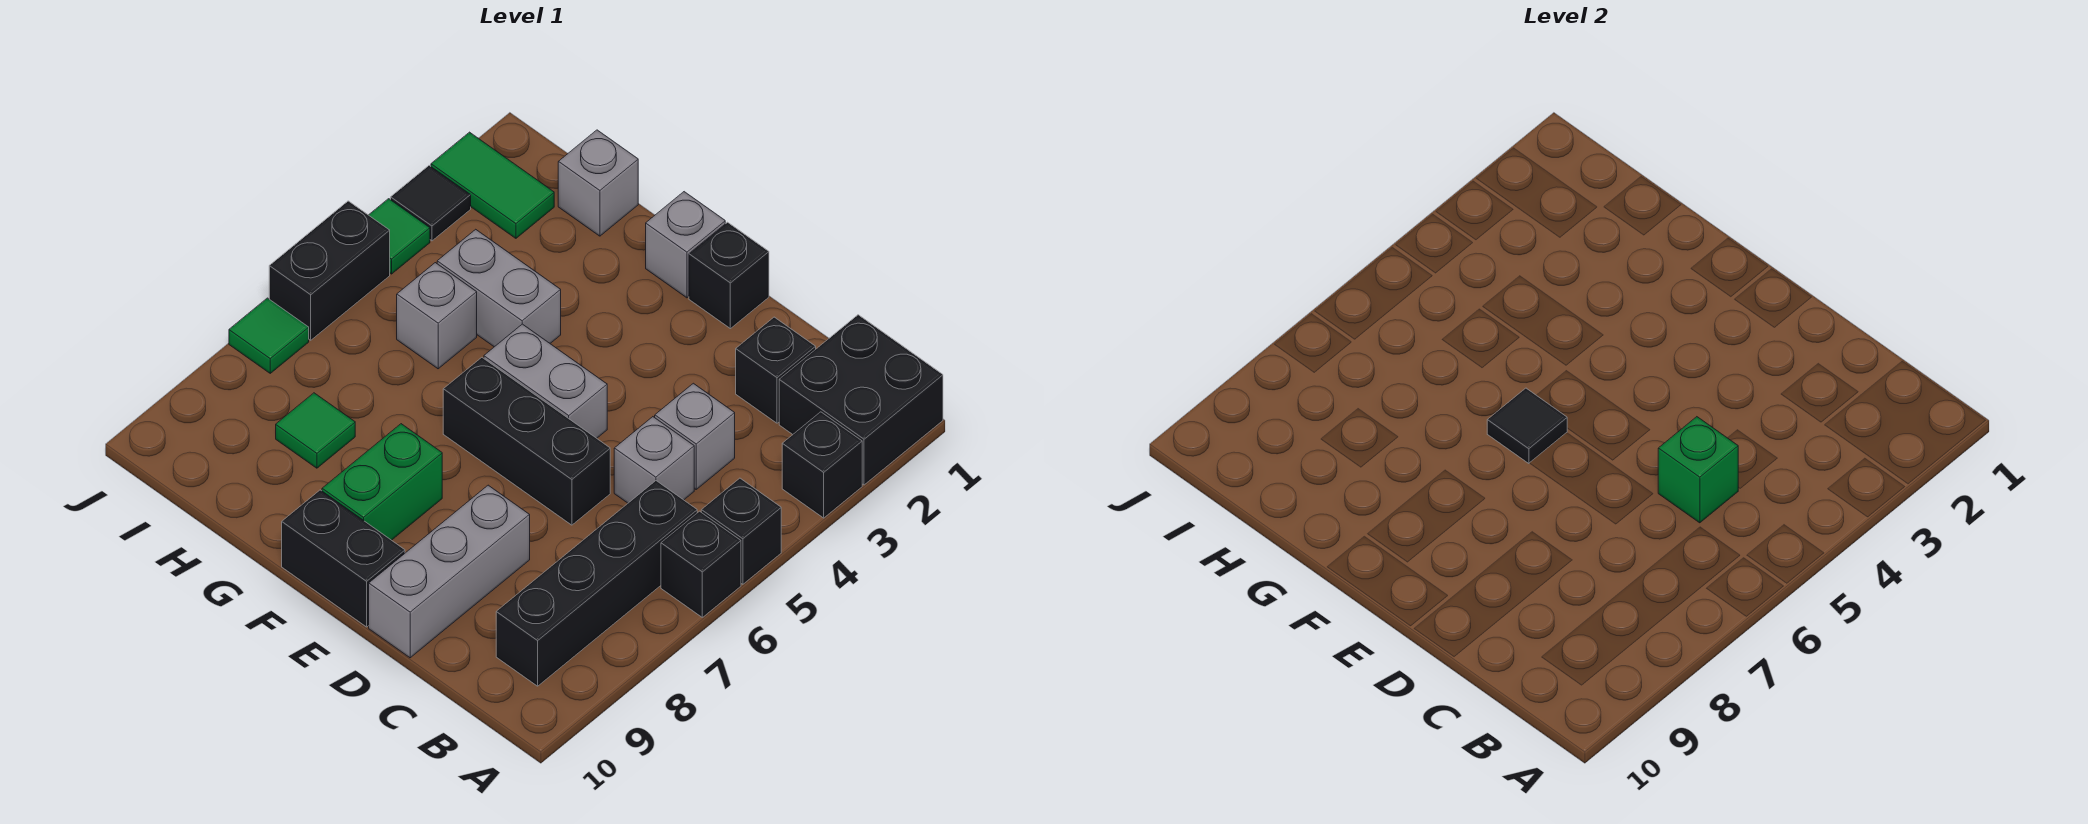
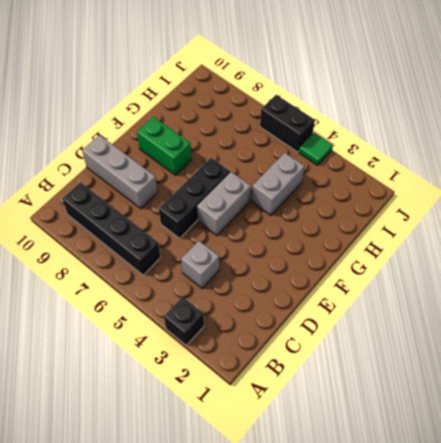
none -> black brick A1:B2 level 1
none -> black brick A5 level 1
none -> black brick A6 level 1

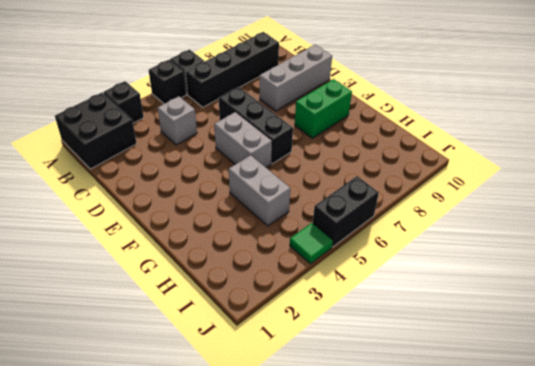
none -> black brick C2 level 1
none -> grey brick C5 level 1
none -> black brick E1 level 1

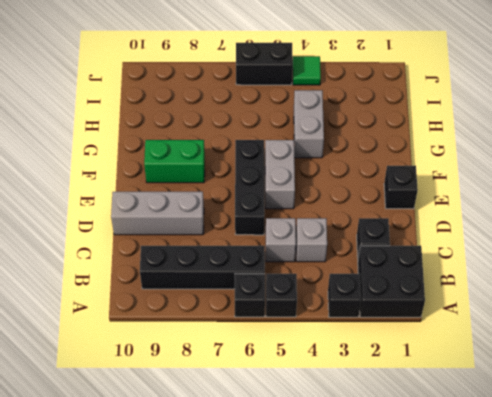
none -> black brick E10:F10 level 1
none -> grey brick F1 level 1
none -> grey brick H1 level 1

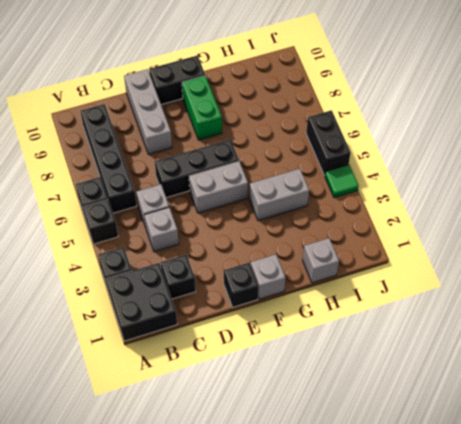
none -> grey brick H5 level 1
none -> green tile H8 level 1
none -> green tile I2:J2 level 1

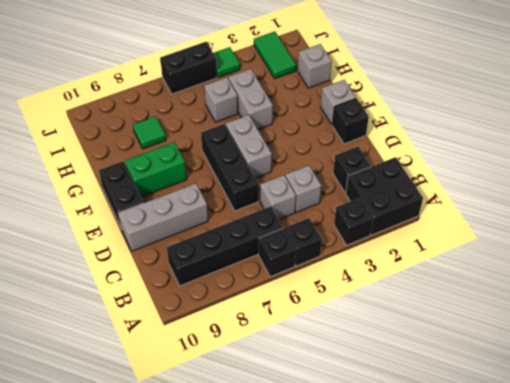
none -> black tile J3 level 1
none -> green tile J7 level 1
none -> green brick C5 level 2

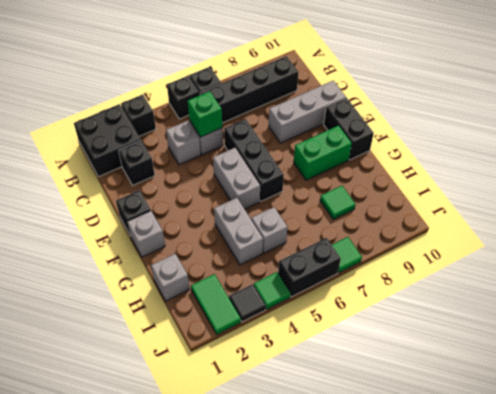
none -> black tile F6 level 2

